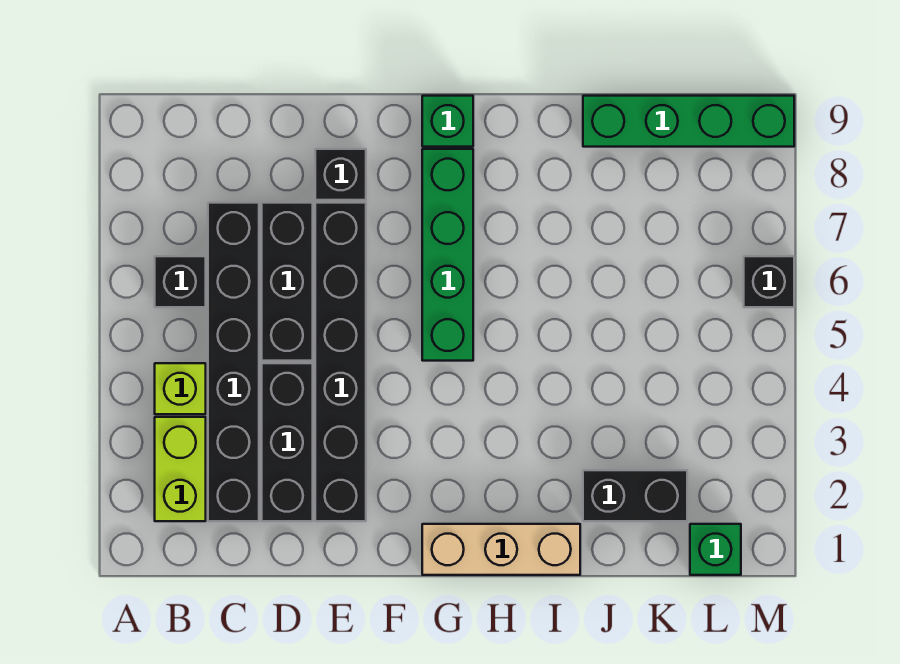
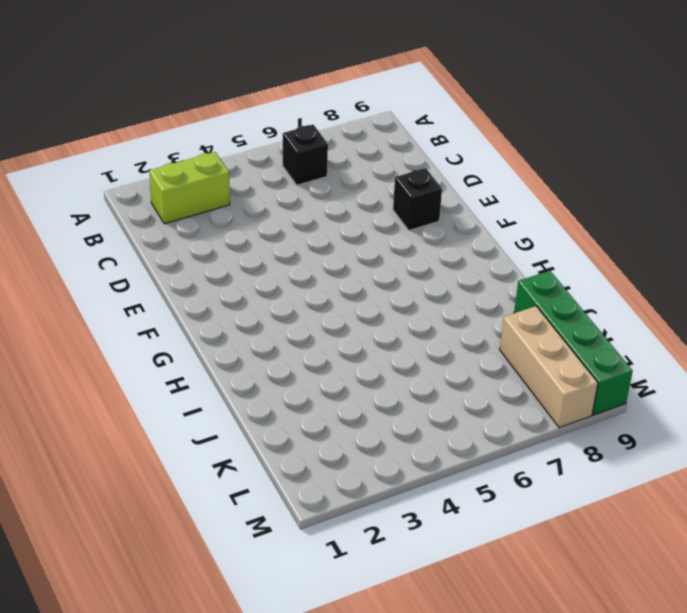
tan brick K8:M8 level 1 -> tan brick G1:I1 level 1
none -> lime brick B4 level 1
none -> black brick C2:C7 level 1
none -> black brick D2:D4 level 1

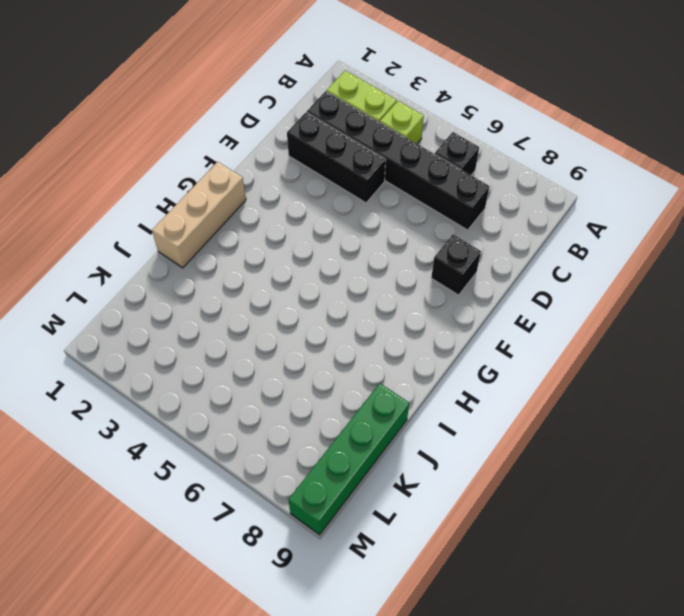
none -> black brick D5:D7 level 1
none -> black brick E2:E7 level 1
none -> green brick G5:G8 level 1

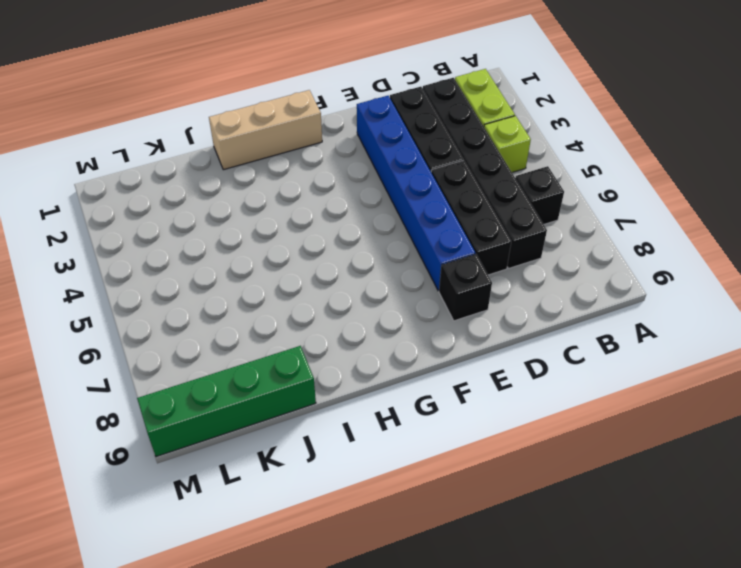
blue brick E2:E7 level 1 -> black brick E2:E7 level 1
none -> green brick G5:G8 level 1
none -> green brick G9 level 1
none -> black brick J2:K2 level 1

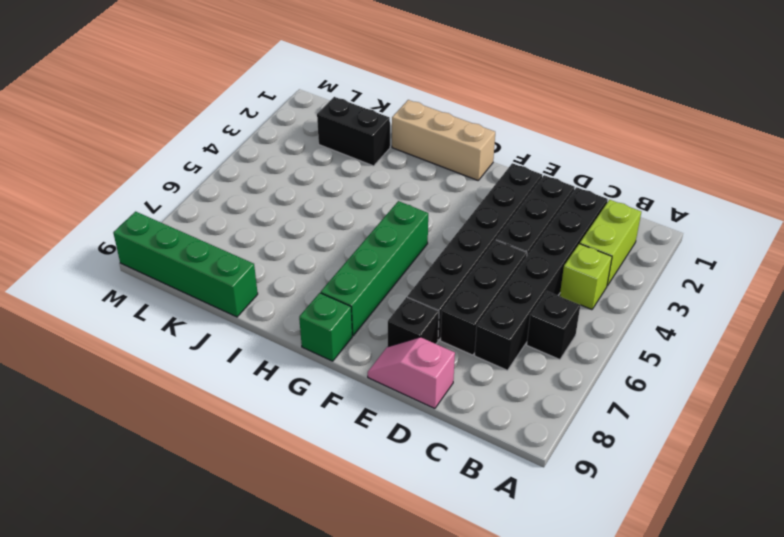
pink slope D9:E9 level 1 top D -> none
none -> green brick L1 level 1
none -> black brick M6 level 1

